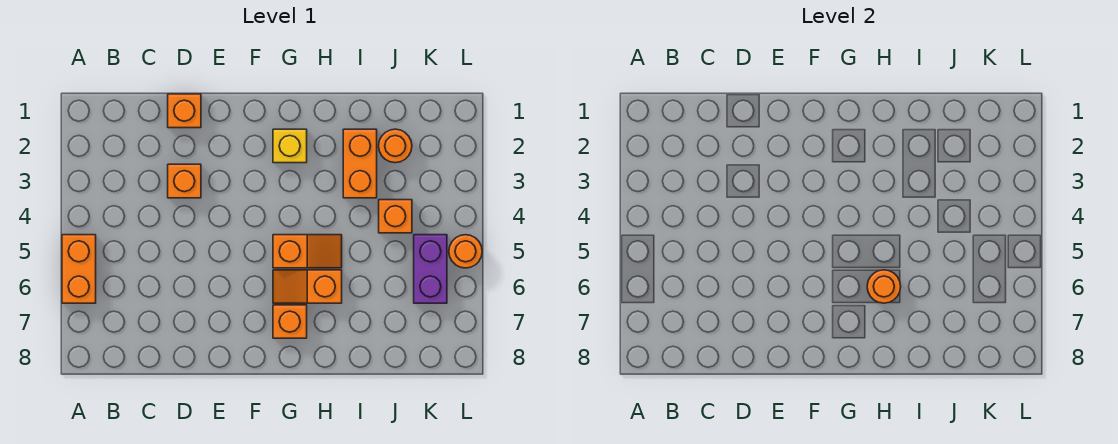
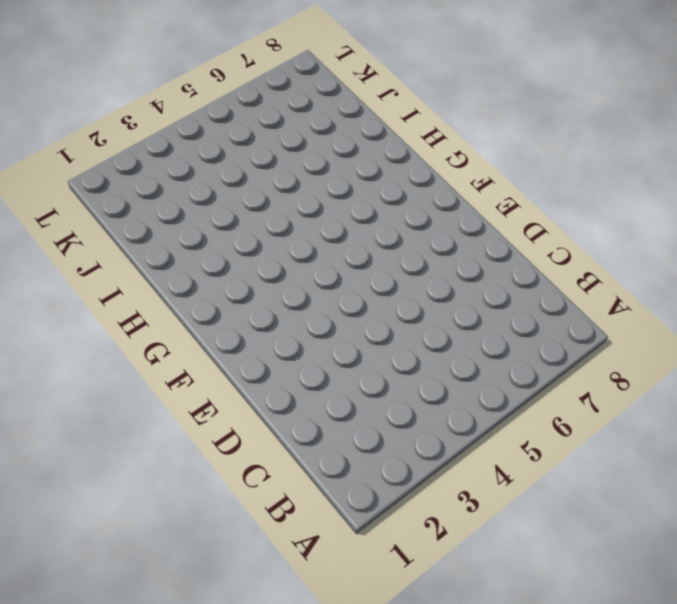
none -> orange brick A5:A6 level 1
none -> orange brick D1 level 1
none -> orange brick D3 level 1

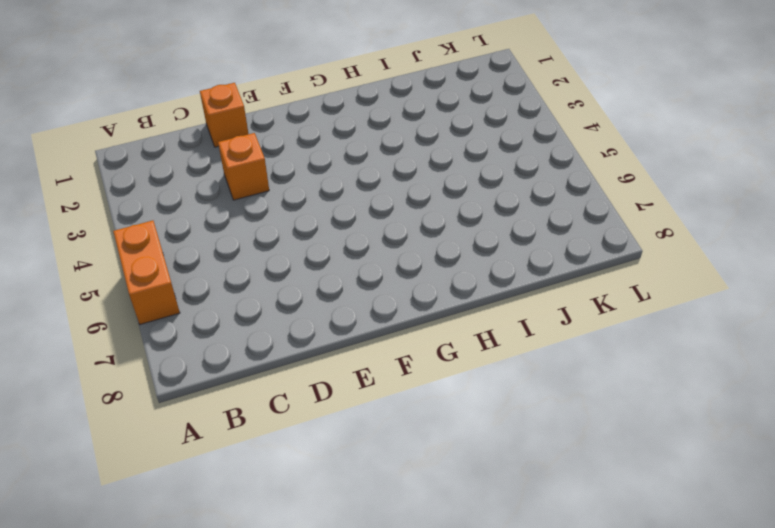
none -> yellow brick G2 level 1
none -> orange slope G5:H5 level 1 top G
none -> orange slope G6:H6 level 1 top H

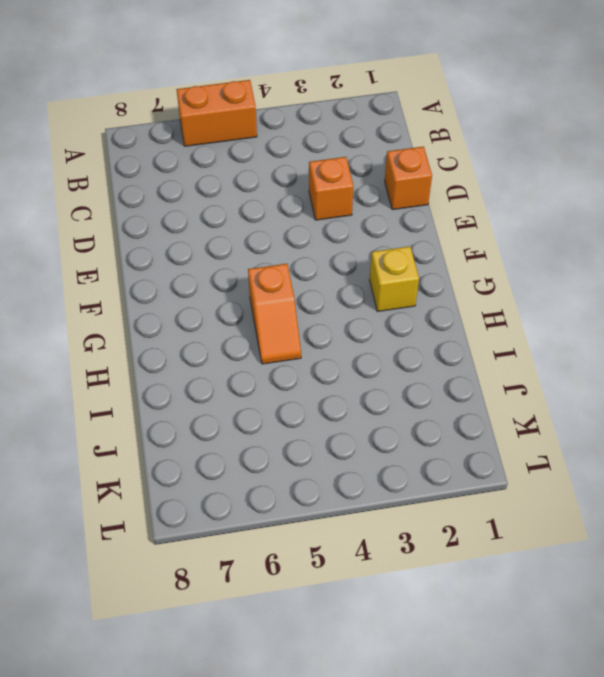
none -> orange slope G6:H6 level 1 top H
none -> orange brick G7 level 1
none -> orange brick I2:I3 level 1

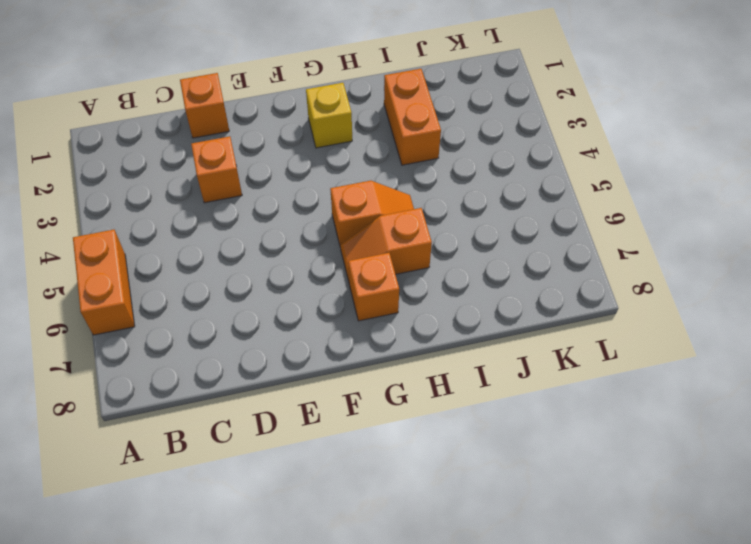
none -> orange round brick J2 level 1
none -> orange brick J4 level 1
none -> purple brick K5:K6 level 1

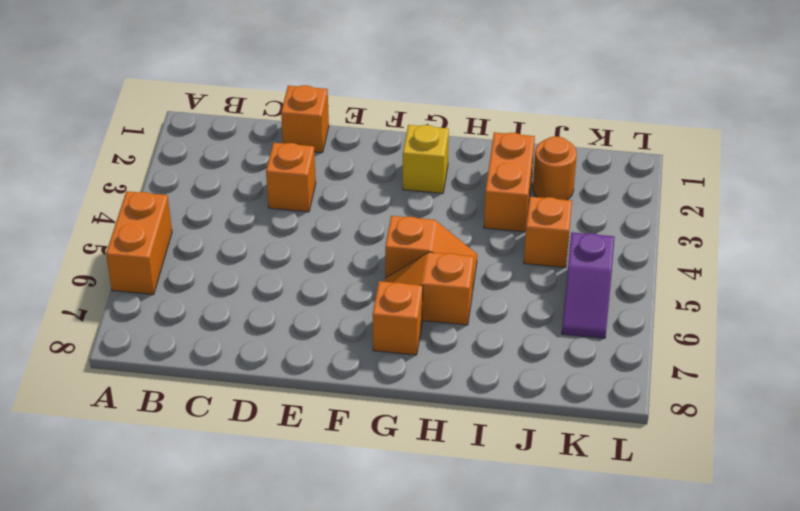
purple slope K5:K6 level 1 top 5 -> purple brick K5:K6 level 1
none -> orange round brick L5 level 1
none -> orange round brick H6 level 2

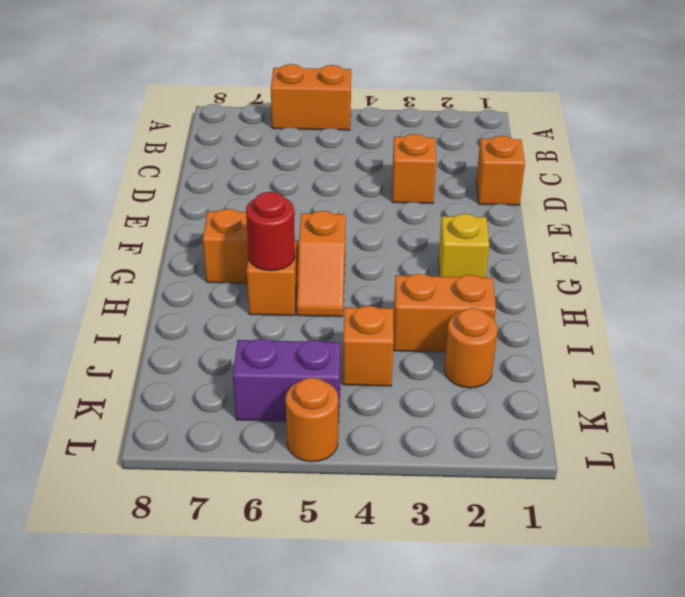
red round brick H6 level 2 -> orange round brick H6 level 2

